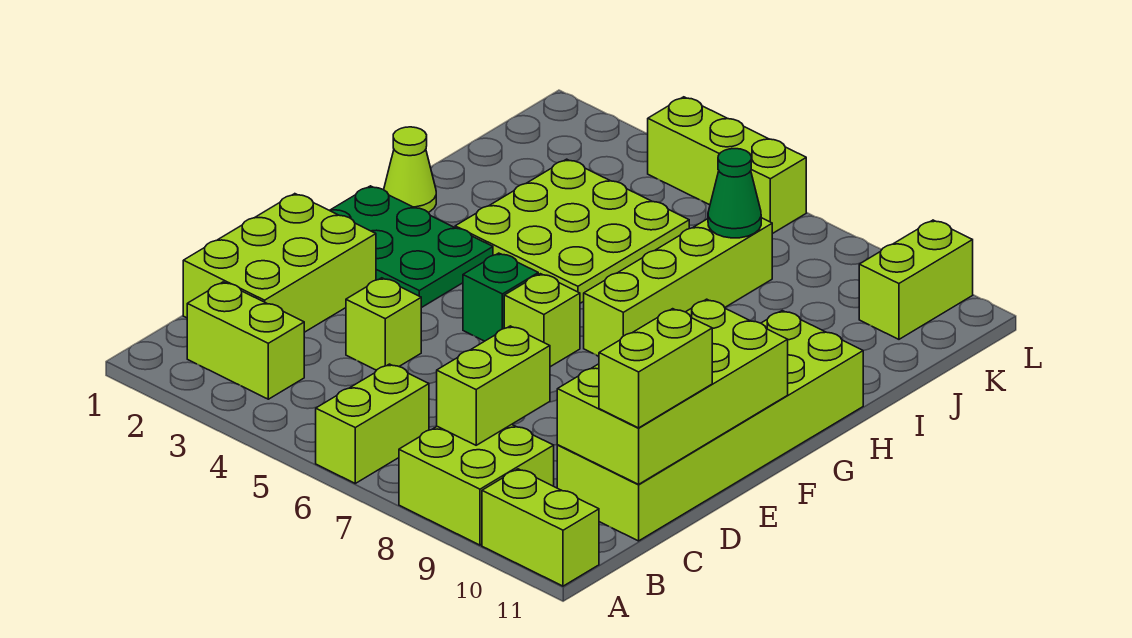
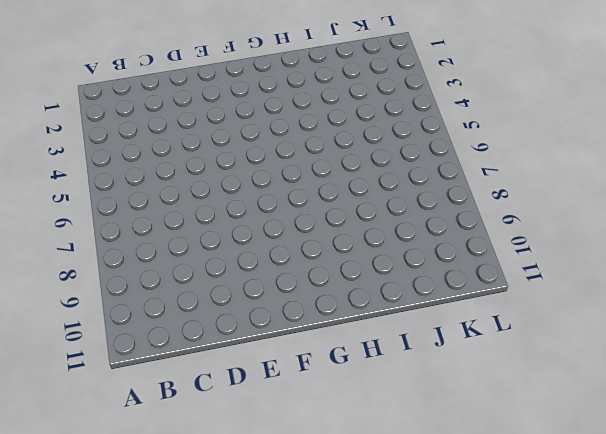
none -> lime brick A6:B6 level 1
none -> lime brick A8:B9 level 1
none -> lime brick A10:A11 level 1

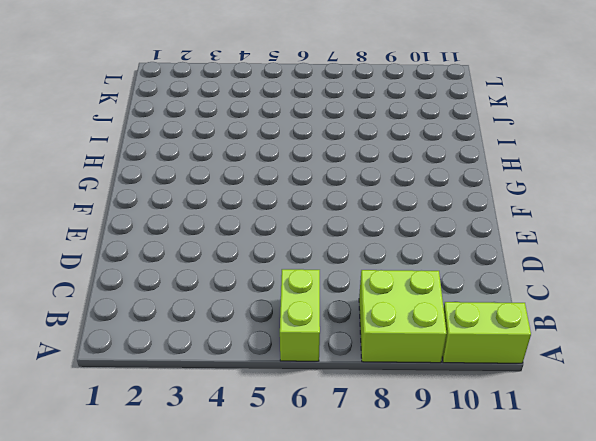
none -> lime brick B2:B3 level 1
none -> lime brick C1:E2 level 1
none -> lime brick C10:H11 level 1

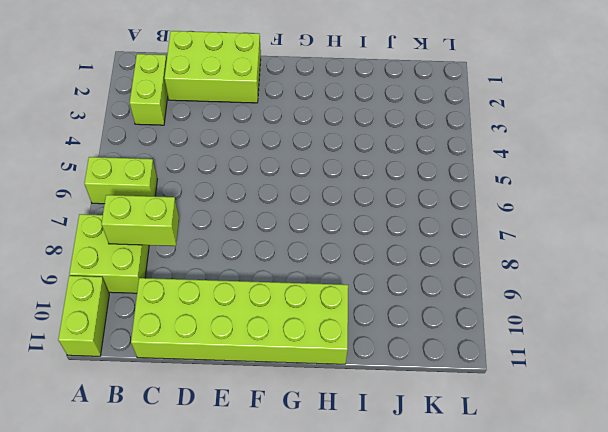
none -> lime brick D4 level 1
none -> green plate F1:G3 level 1
none -> green brick F5 level 1

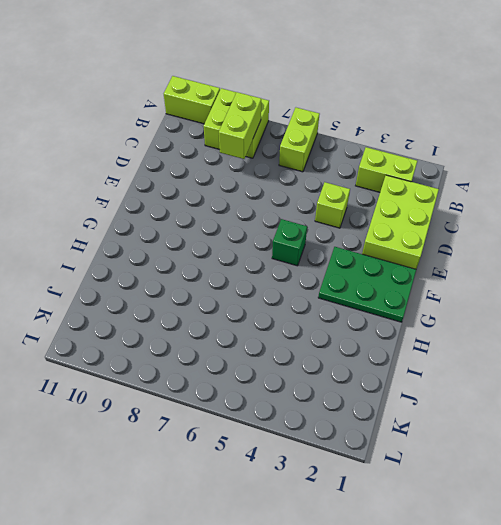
none -> lime brick C10:H11 level 1
none -> lime brick F6 level 1
none -> lime brick G7:J7 level 1

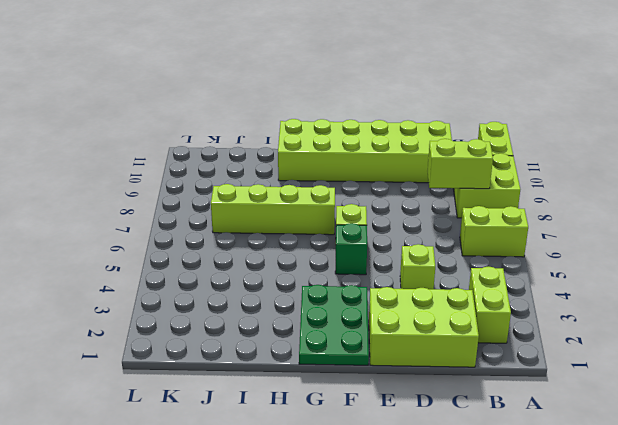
none -> lime cone H1 level 1
none -> lime plate H3:J5 level 1
none -> lime brick K10:L10 level 1

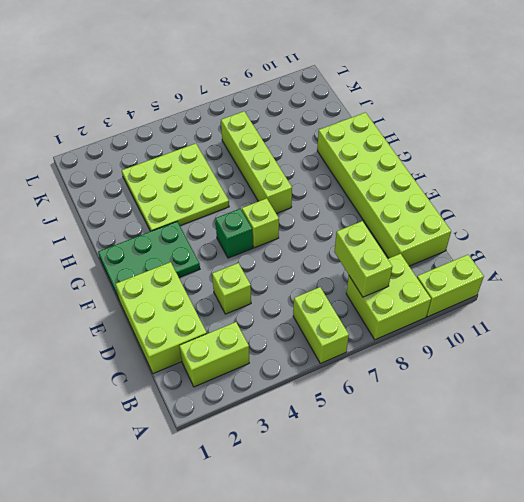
none -> lime cone H1 level 1
none -> lime brick K10:L10 level 1
none -> lime brick L4:L6 level 1

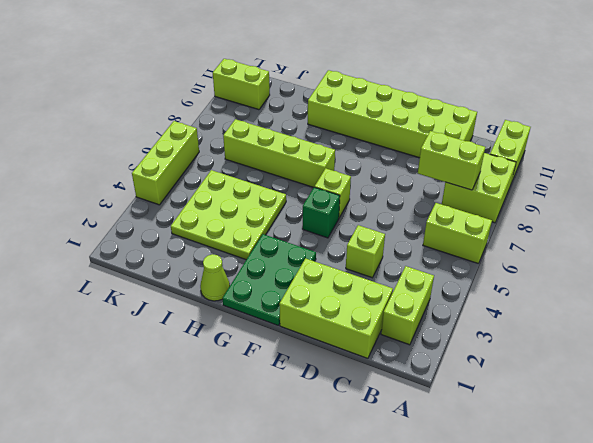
none -> lime brick C10:F11 level 2
none -> green cone J7 level 2
none -> lime brick C11:D11 level 3

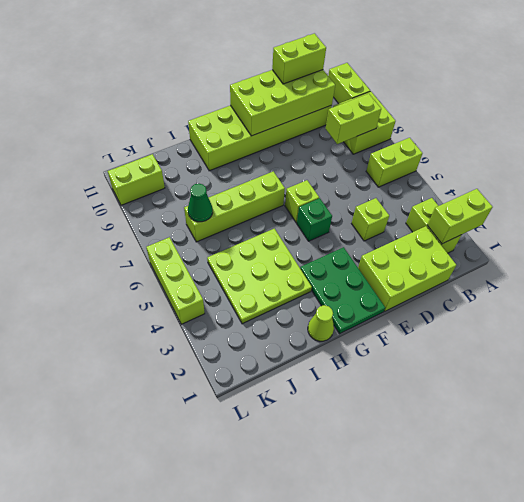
lime brick A2:B2 level 2 -> none

